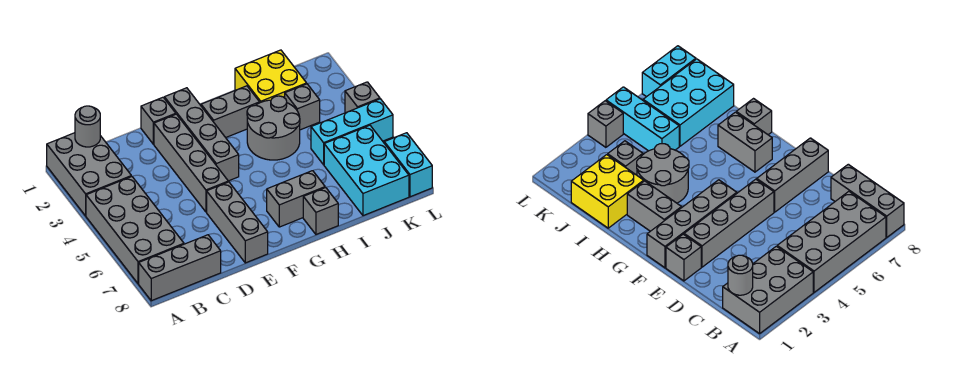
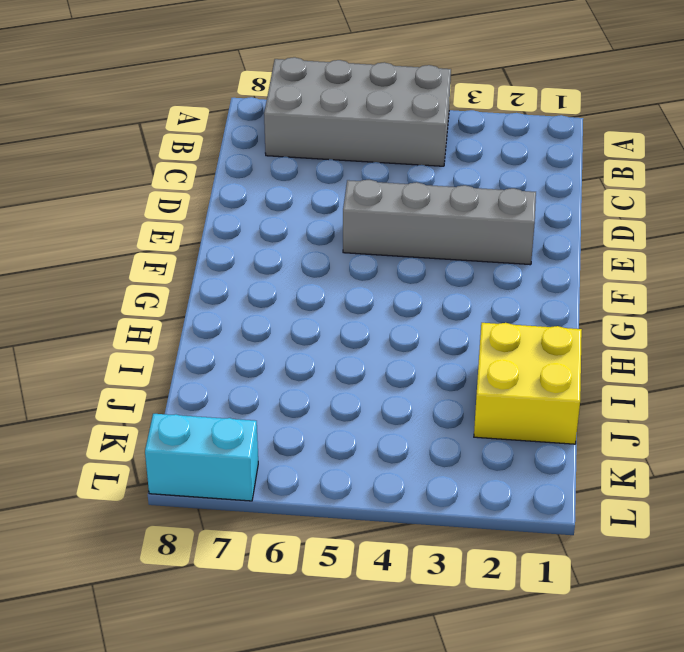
none -> grey brick A1:B3 level 1
none -> grey brick A8:C8 level 1
none -> grey brick E1 level 1

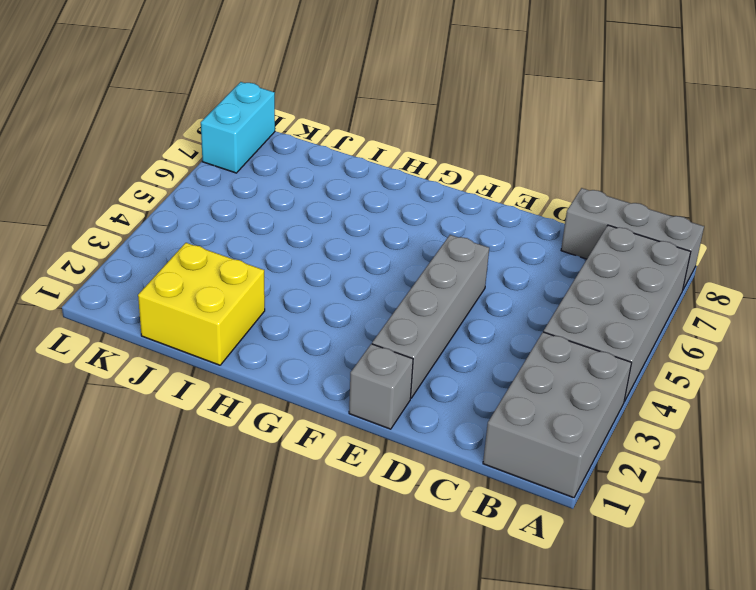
none -> grey brick E6:E8 level 1
none -> grey brick F1:F4 level 1
none -> grey brick G2:H2 level 1

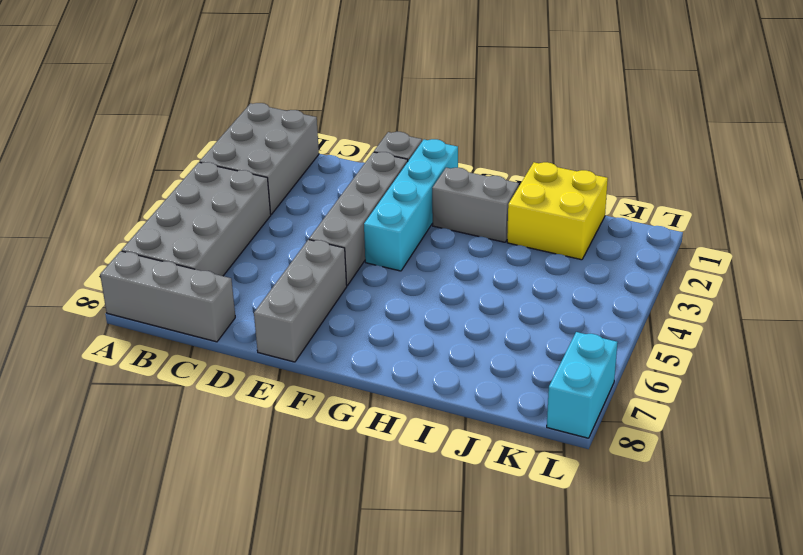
cyan brick F1:F4 level 1 -> grey brick F1:F4 level 1
none -> grey brick G7:H7 level 1
none -> grey round brick H3:I4 level 1
none -> grey brick H8 level 1

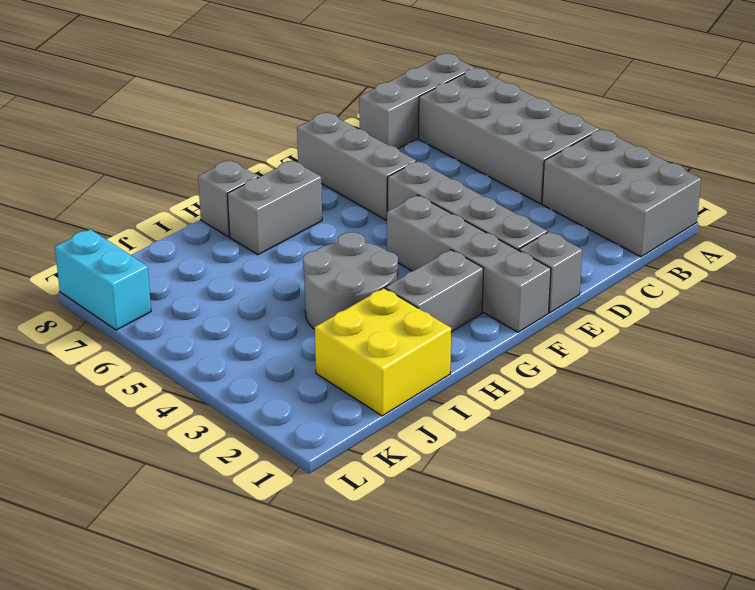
none -> grey brick J3 level 1
none -> cyan brick J5:L5 level 1
none -> cyan brick J6:K8 level 1

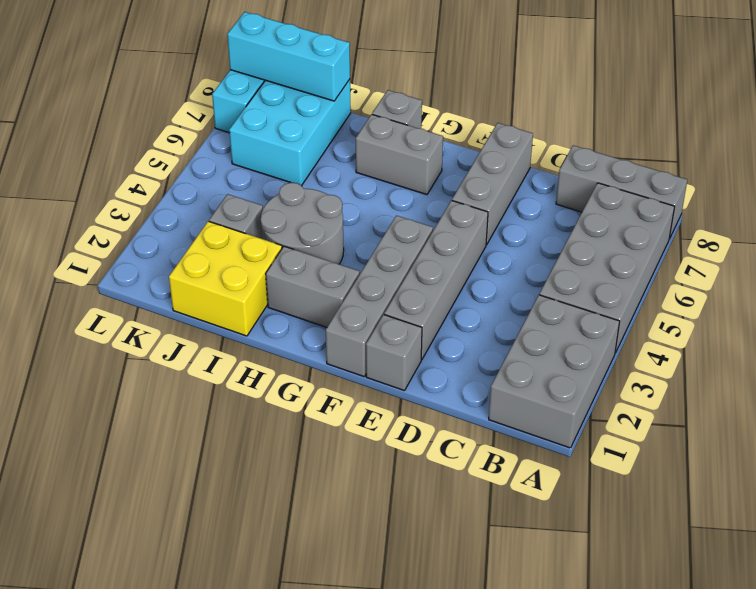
cyan brick J8:L8 level 2 -> cyan brick J5:L5 level 1
none -> grey brick L4 level 1
none -> grey round brick B1 level 2

